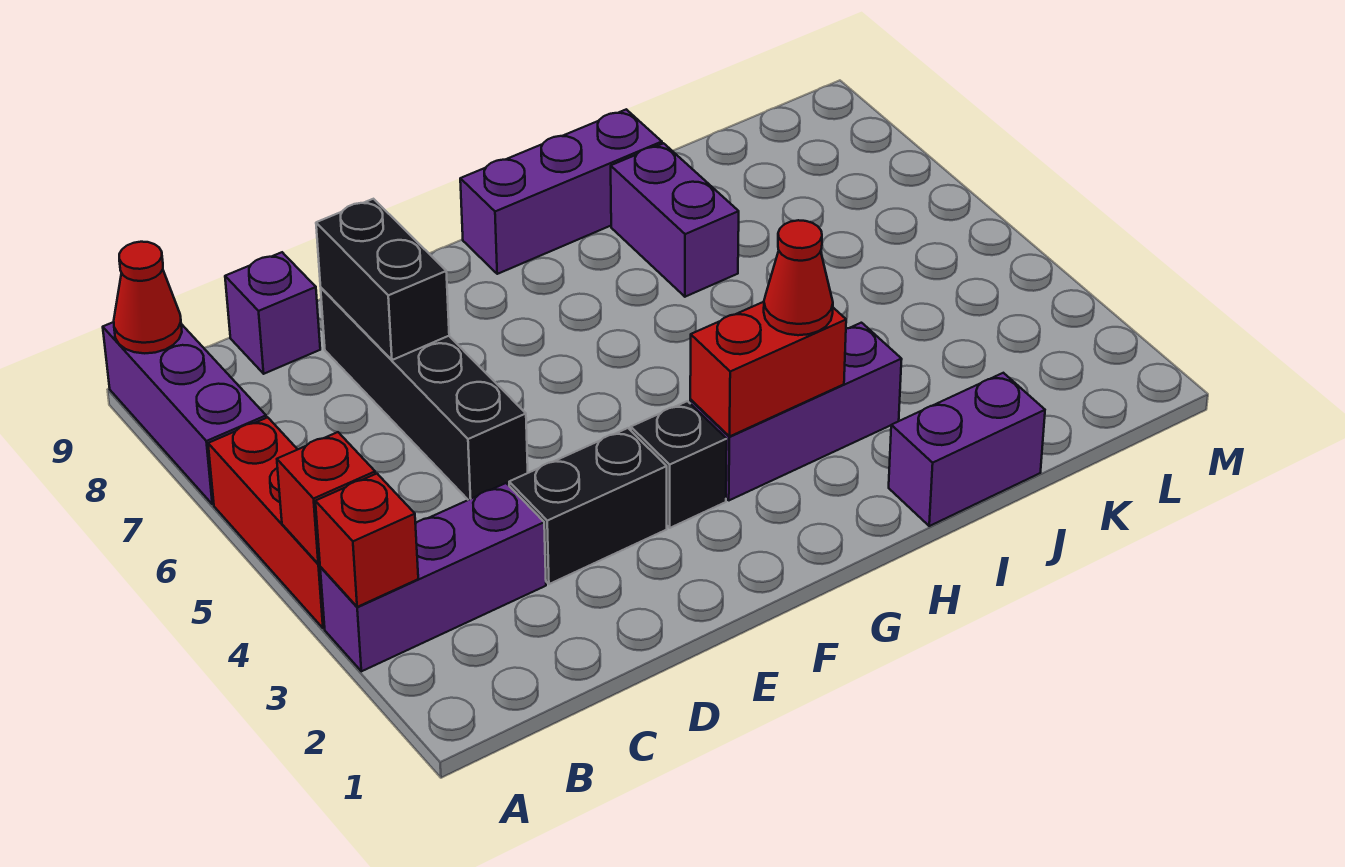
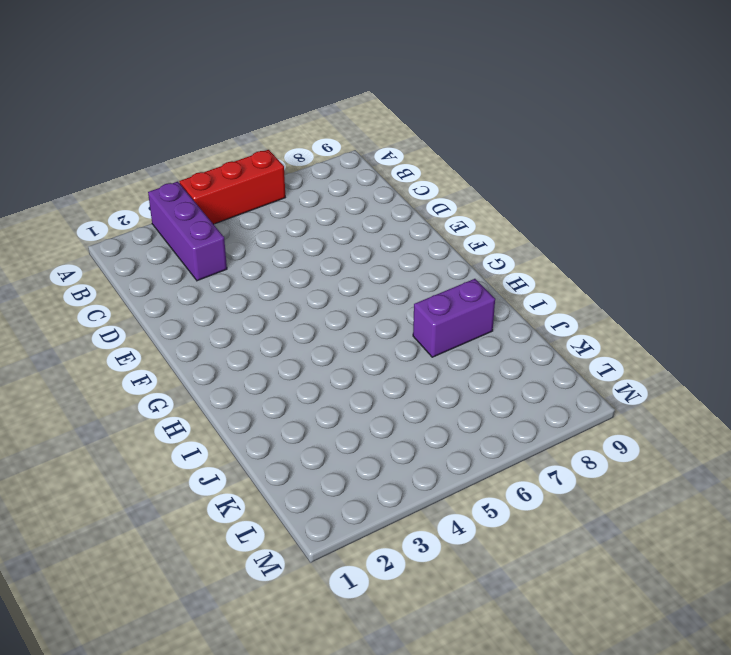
none -> purple brick A7:A9 level 1
none -> purple brick C9 level 1
none -> black brick D3:E3 level 1

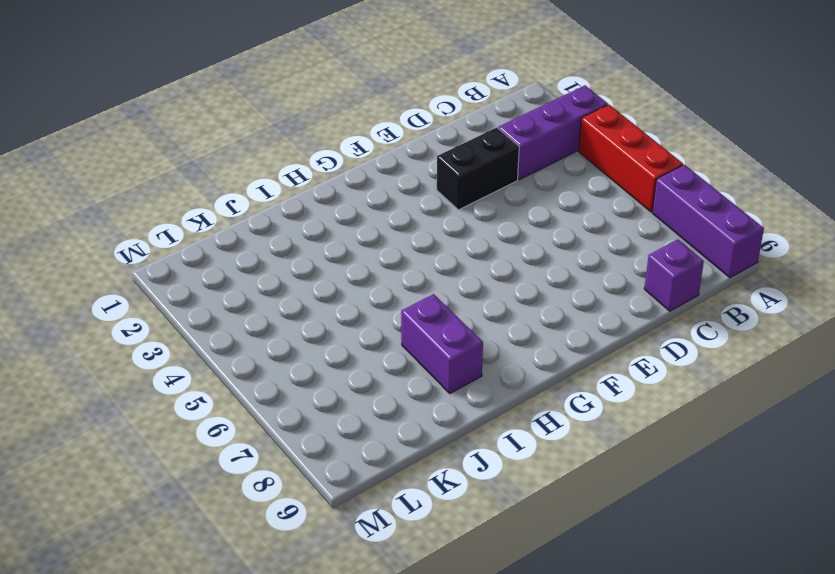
none -> black brick D5:D8 level 1
none -> black brick F3 level 1
none -> purple brick G3:I3 level 1

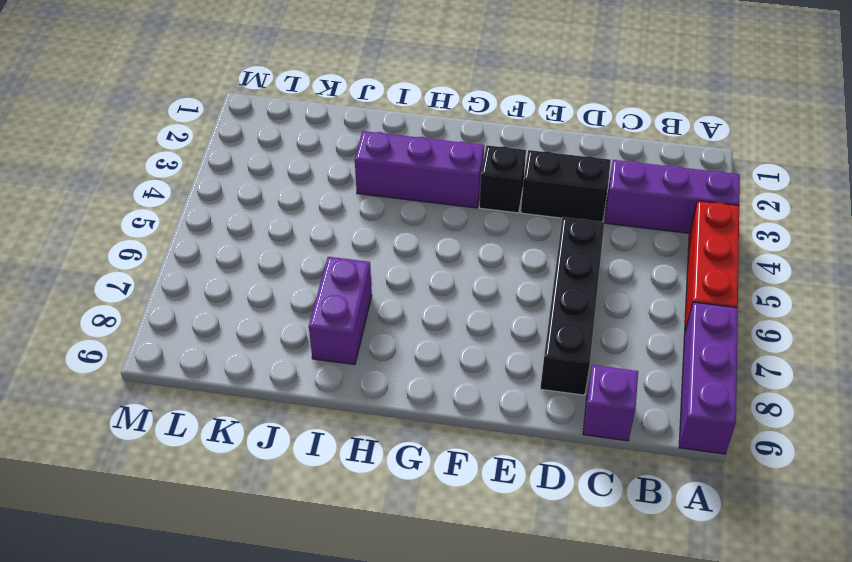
none -> purple brick G9:I9 level 1
none -> purple brick I1:J1 level 1
none -> red brick A3 level 2

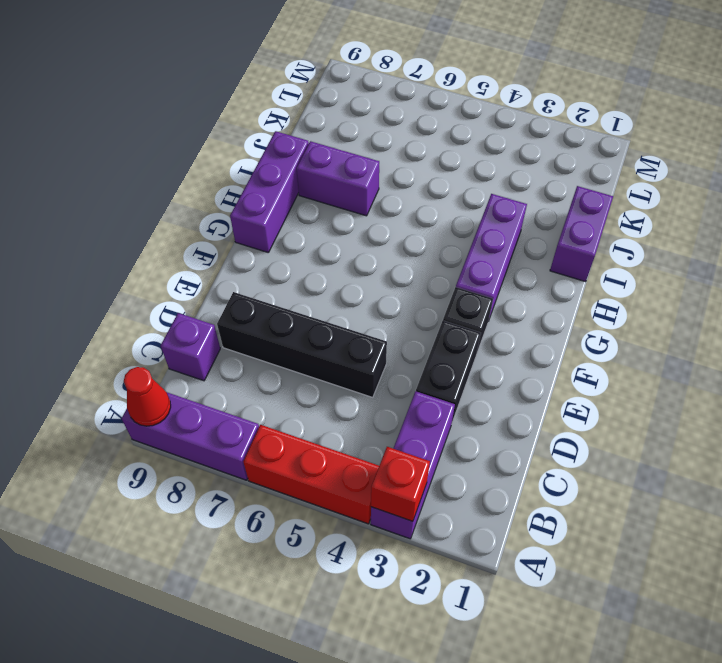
none -> red brick A4 level 2
none -> black brick D7:D8 level 2
none -> red brick G3:H3 level 2

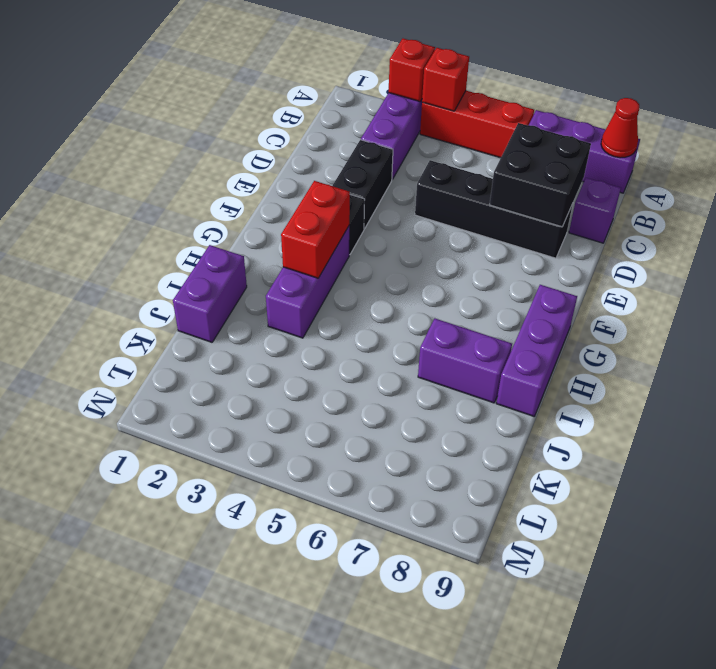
black brick C7:D8 level 2 -> black brick D7:D8 level 2
none -> red cone H3 level 3

